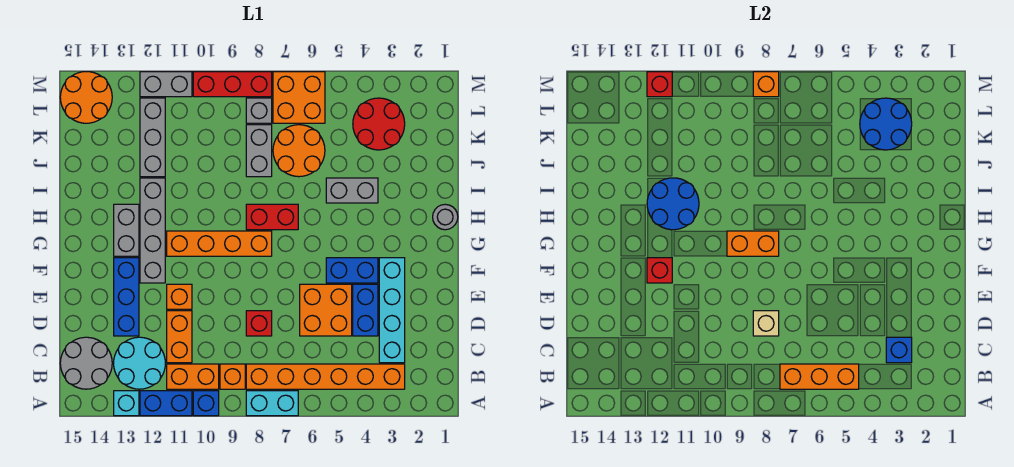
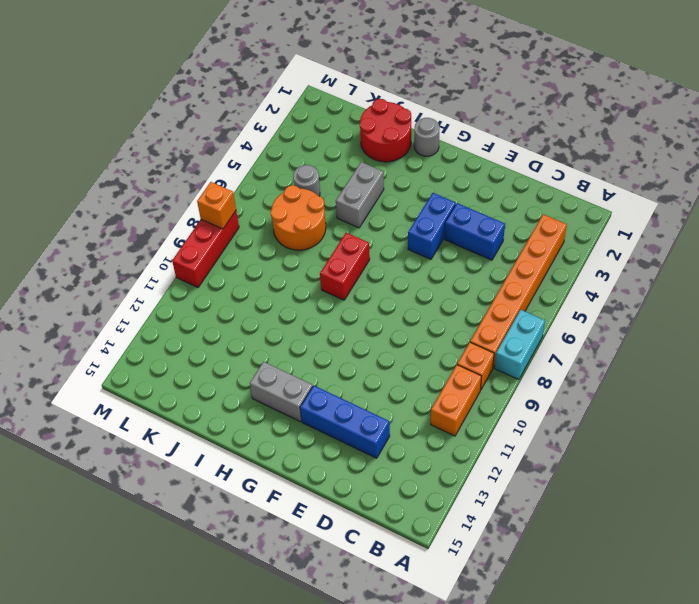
red round brick I1:J2 level 1 -> red round brick K3:L4 level 1
grey round brick K5 level 1 -> none
none -> blue brick A10 level 1
none -> blue brick A11:A12 level 1
none -> cyan brick A13 level 1
none -> cyan round brick B12:C13 level 1

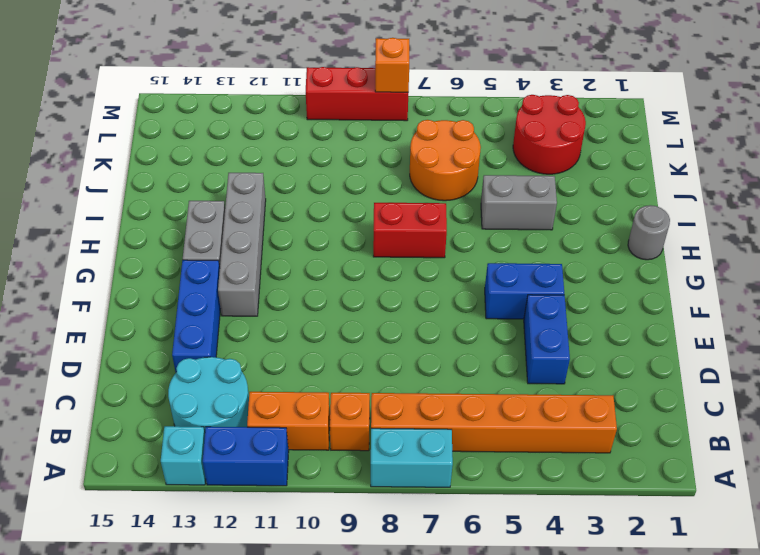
none -> blue brick A10 level 1
none -> grey round brick B14:C15 level 1
none -> cyan brick C3:F3 level 1
none -> orange brick C11:D11 level 1

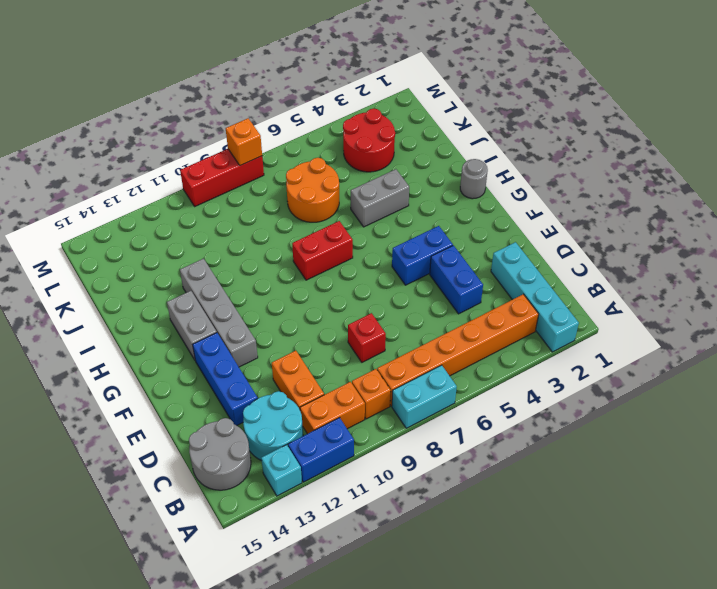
cyan brick A2:D2 level 1 -> cyan brick C3:F3 level 1
none -> blue brick A10 level 1
none -> orange brick D5:E6 level 1
none -> orange brick E11 level 1
none -> orange brick G8:G11 level 1

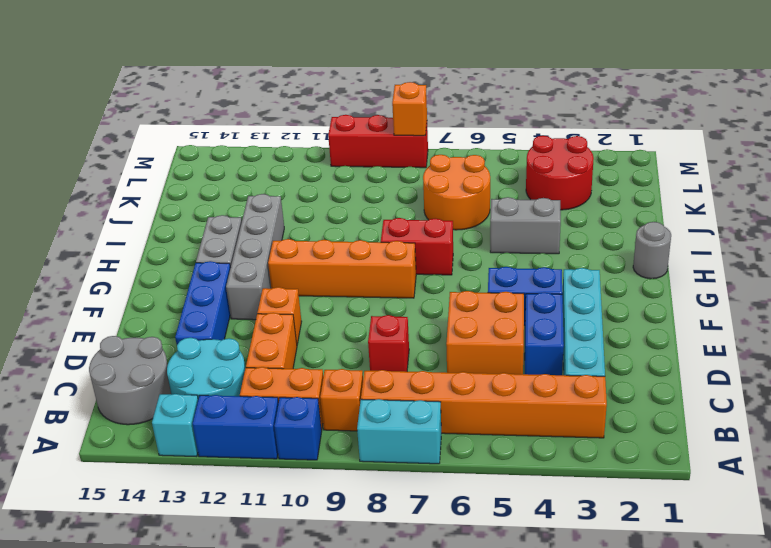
none -> grey brick J8:K8 level 1
none -> grey brick J12:L12 level 1
none -> orange brick L6:M7 level 1
none -> grey brick L8 level 1

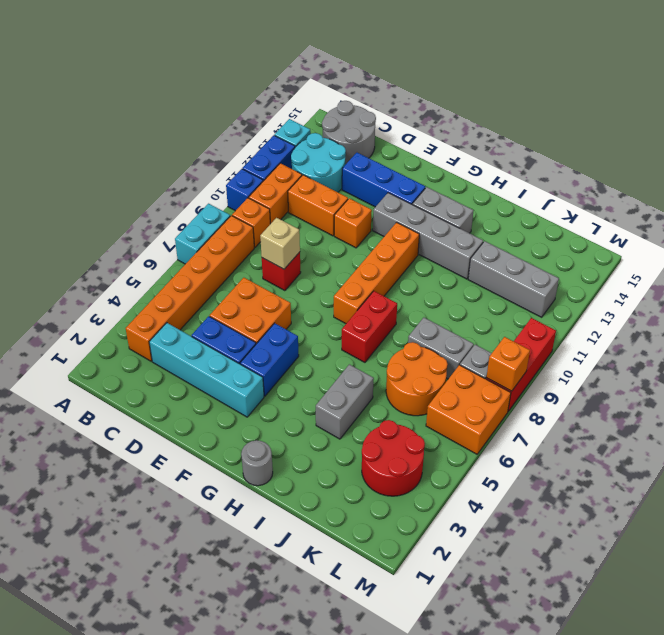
none -> orange round brick L14:M15 level 1
none -> grey brick M11:M12 level 1
none -> orange brick B5:B7 level 2
none -> blue brick C3 level 2

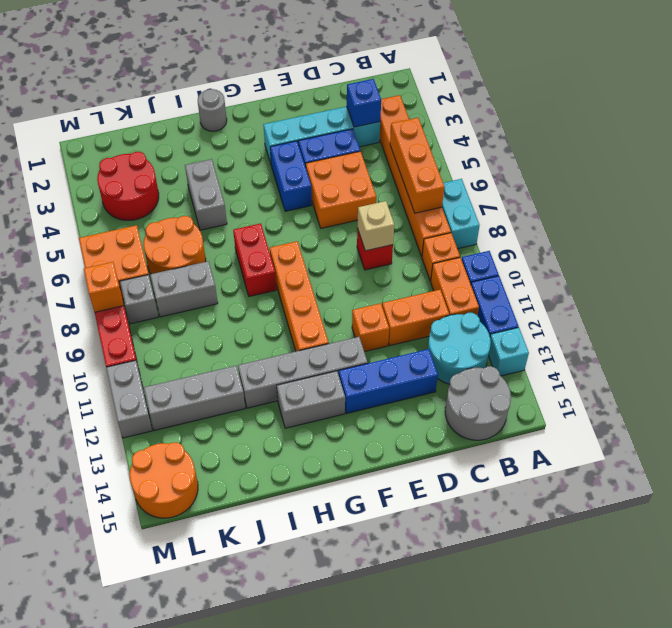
none -> red brick F12 level 2
none -> orange brick G8:G9 level 2
none -> blue round brick H11:I12 level 2
none -> blue round brick K3:L4 level 2

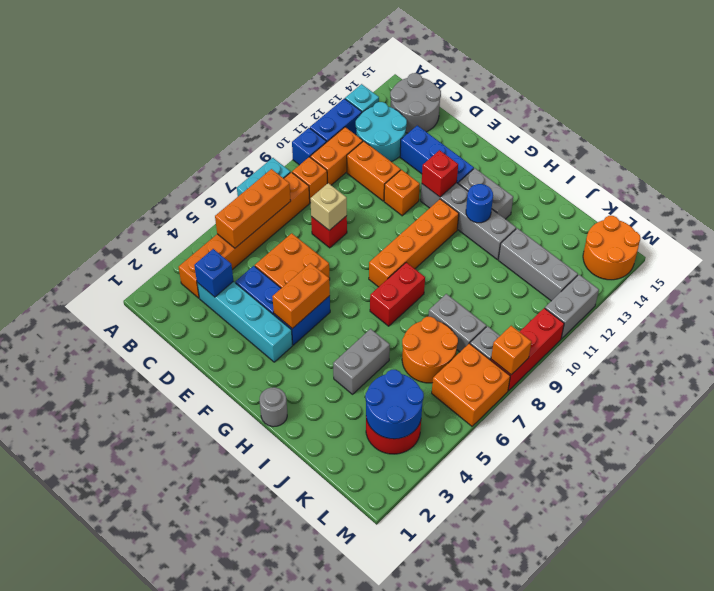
orange brick F4:F5 level 2 -> orange brick G8:G9 level 2
blue round brick H12 level 2 -> blue round brick H11:I12 level 2
none -> red brick M12 level 2

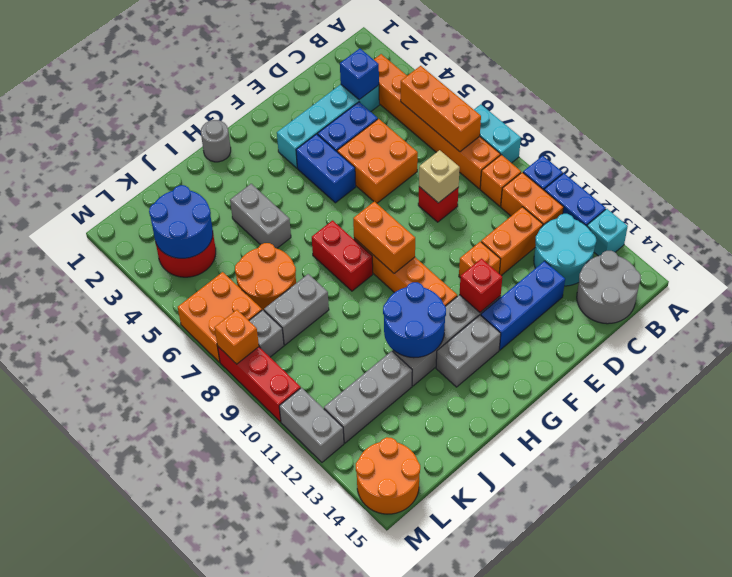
none -> red brick M12 level 2

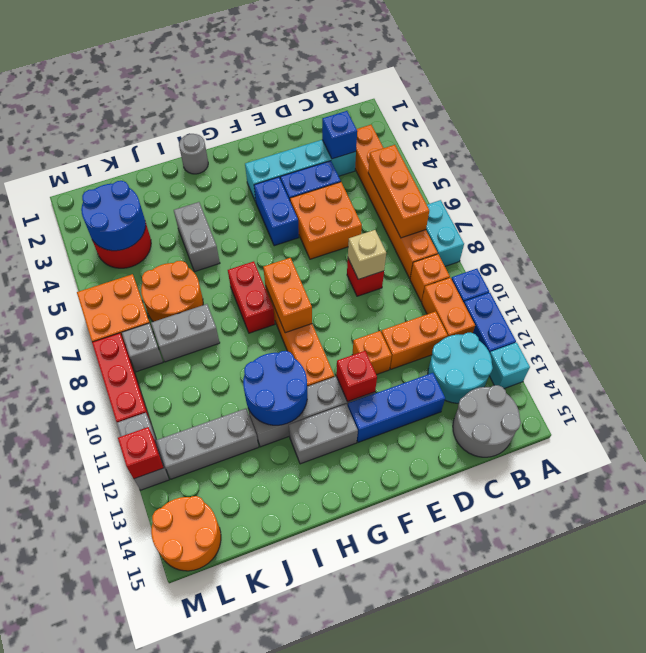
none -> orange brick M8 level 2

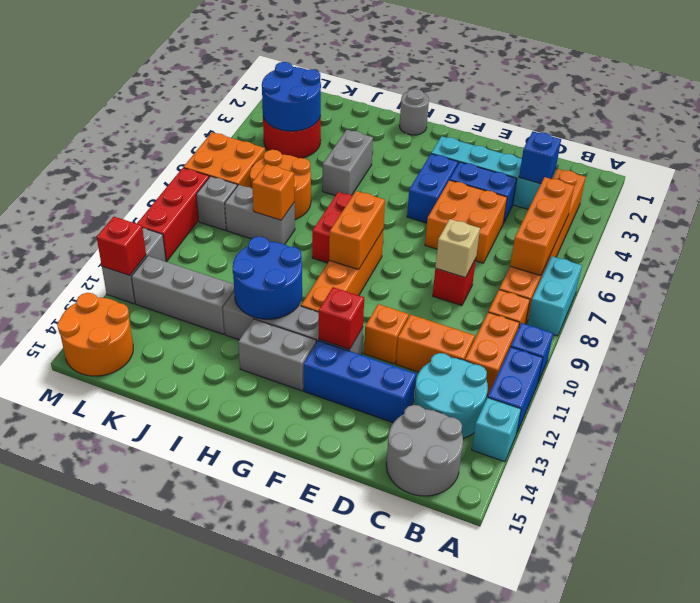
orange brick J8 level 2 -> orange brick M8 level 2

